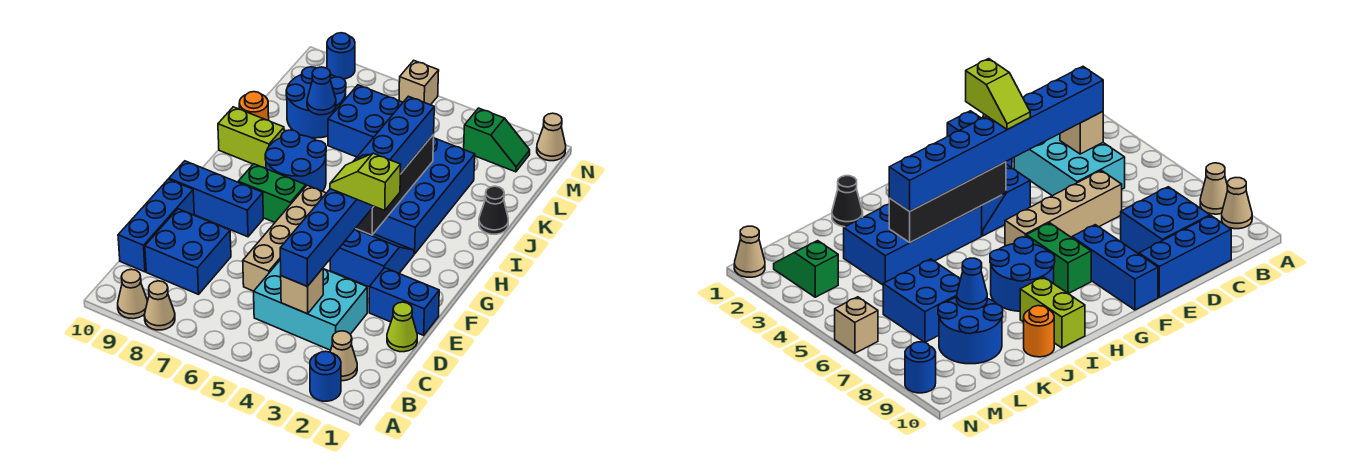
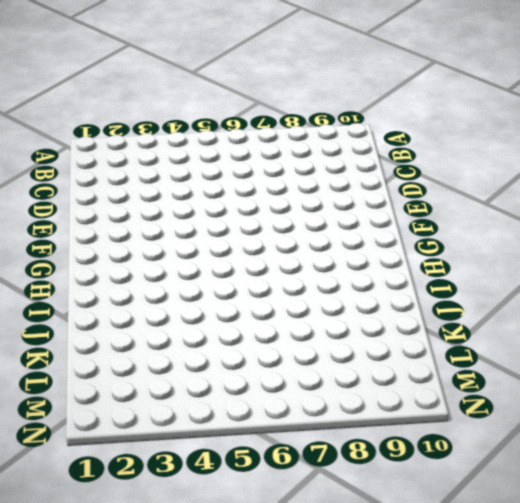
none -> blue round brick A2 level 1
none -> tan cone A8 level 1
none -> tan cone A9 level 1

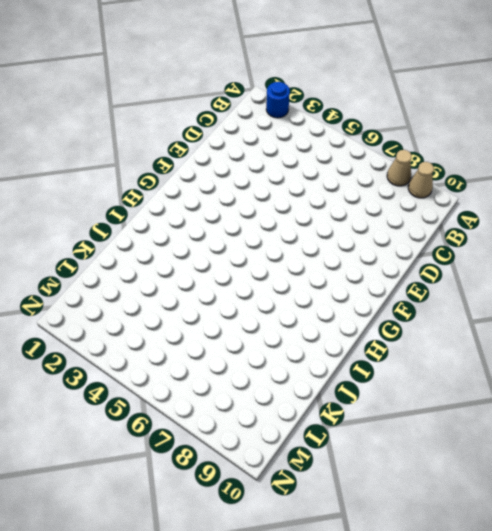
none -> tan cone B2 level 1
none -> cyan brick C3:D5 level 1
none -> blue brick C8:D9 level 1

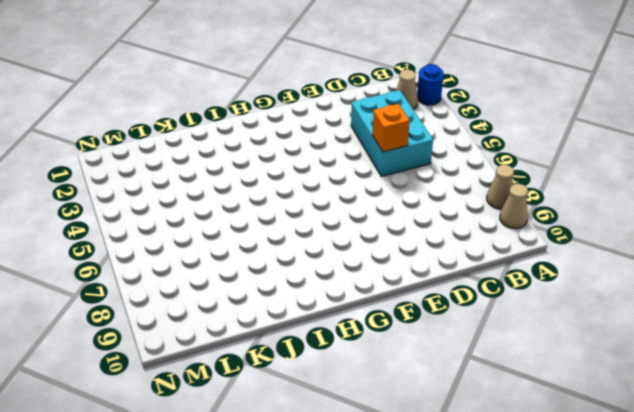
orange brick D5 level 2 -> none
none -> blue brick C8:D9 level 1
none -> blue brick C10:E10 level 1
none -> lime cone D1 level 1

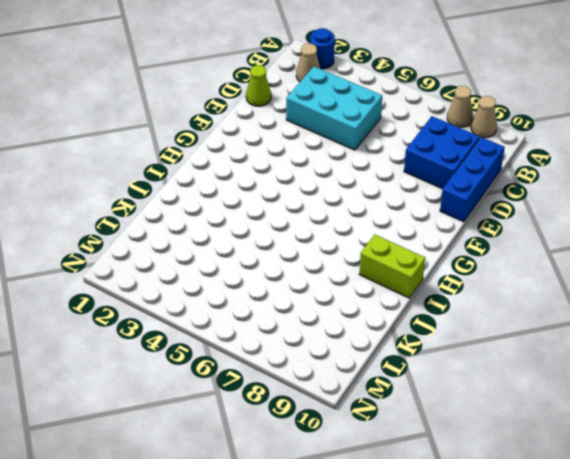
none -> tan brick D6:G6 level 1
none -> blue brick E1:E2 level 1
none -> blue slope F3:G4 level 1 top F

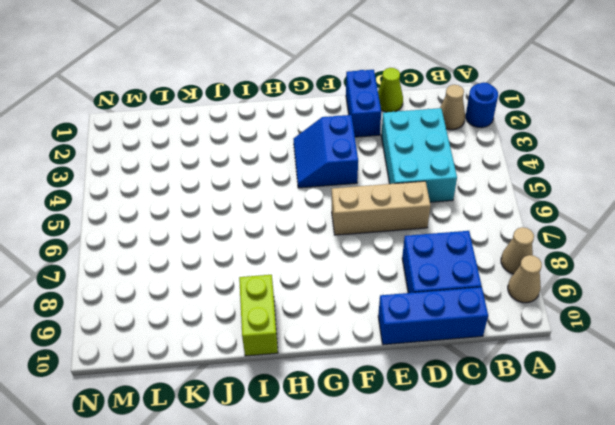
tan brick D6:F6 level 1 -> tan brick D6:G6 level 1
none -> blue brick F8:F10 level 1
none -> green brick G7:G8 level 1
none -> blue brick H3:K4 level 1

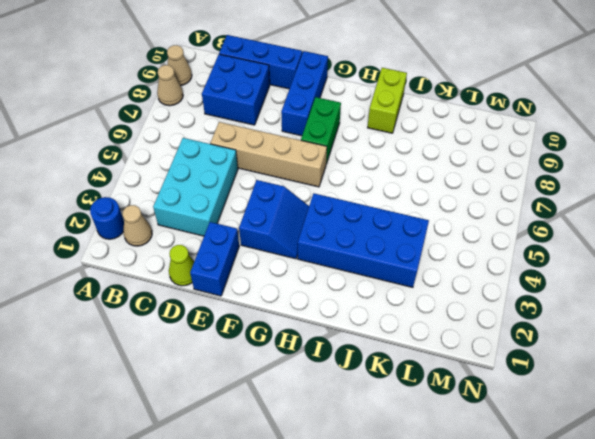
none -> blue round brick H7:I8 level 1
none -> black cone J1 level 1
none -> orange round brick J10 level 1

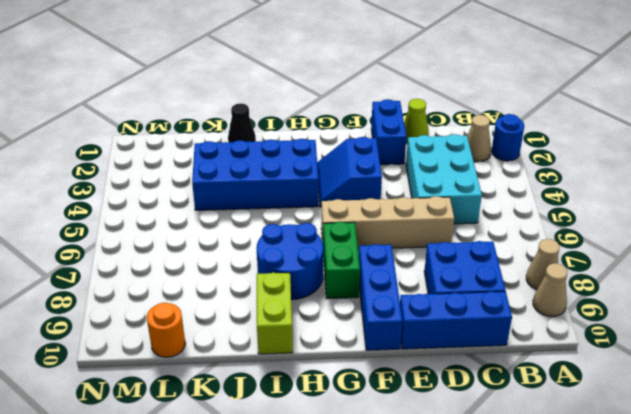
orange round brick L10 level 1 -> orange round brick J10 level 1
none -> blue brick K6:L7 level 1
none -> blue round brick K8:L9 level 1
none -> green slope M2:M3 level 1 top 3

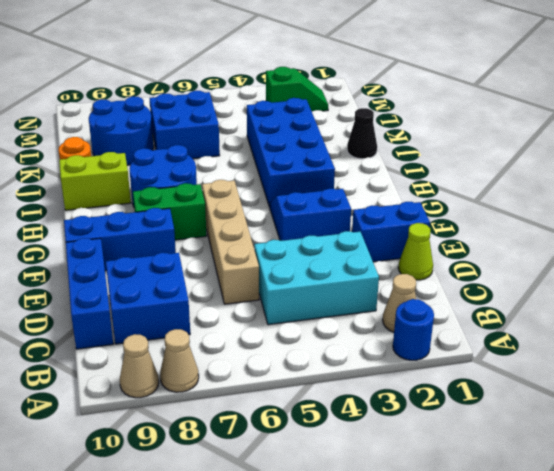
none -> tan cone N1 level 1
none -> tan brick N6 level 1
none -> blue round brick N9 level 1

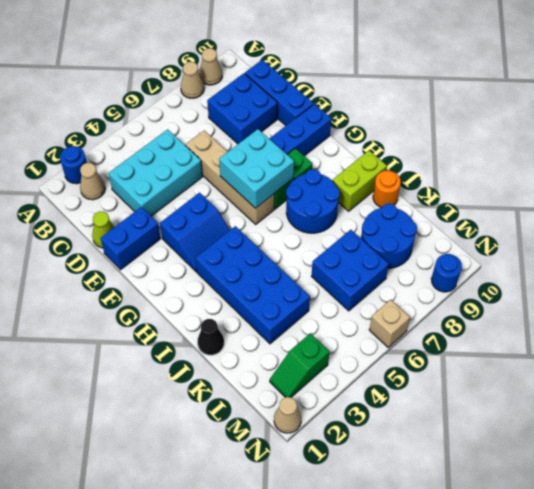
cyan brick F6:G7 level 2 -> none
none -> tan brick C4 level 2
none -> black brick G4:J4 level 2
none -> blue cone K8 level 2

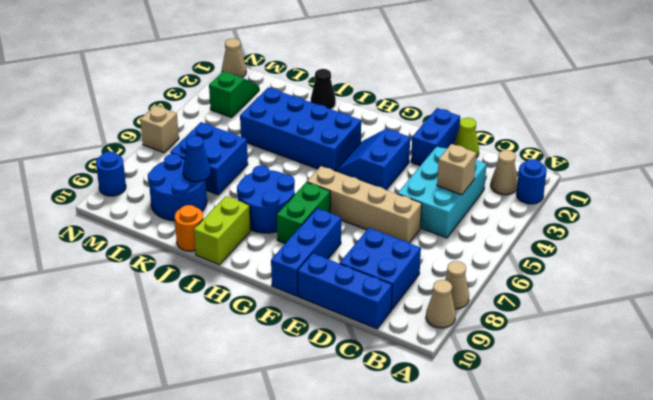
none -> black brick G4:J4 level 2
none -> blue brick C4:J4 level 3
none -> lime slope F3:F4 level 4 top 3

